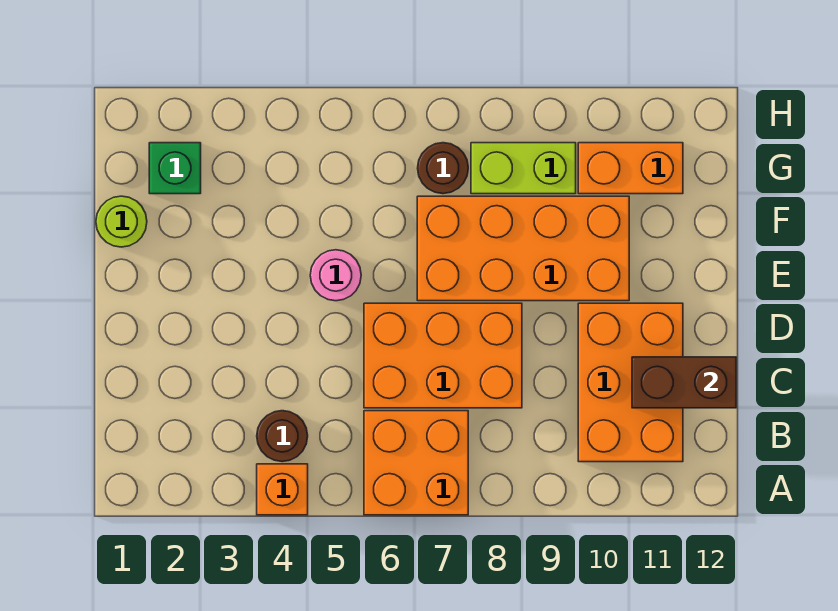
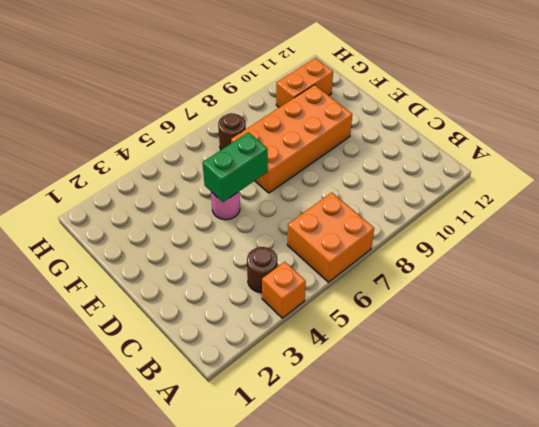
green brick E5:E6 level 2 -> none
none -> orange brick B10:D11 level 1
none -> orange brick C6:D8 level 1
none -> lime round brick F1 level 1

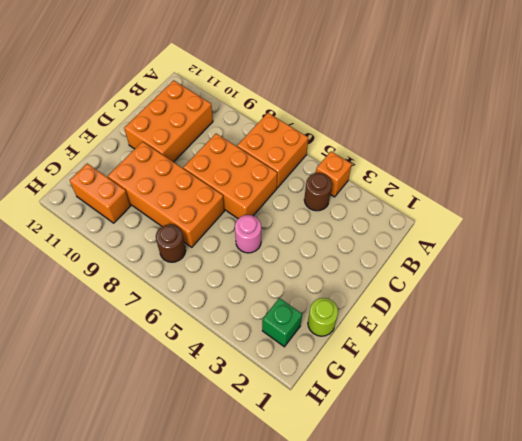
none -> lime brick G8:G9 level 1
none -> brown brick C11:C12 level 2

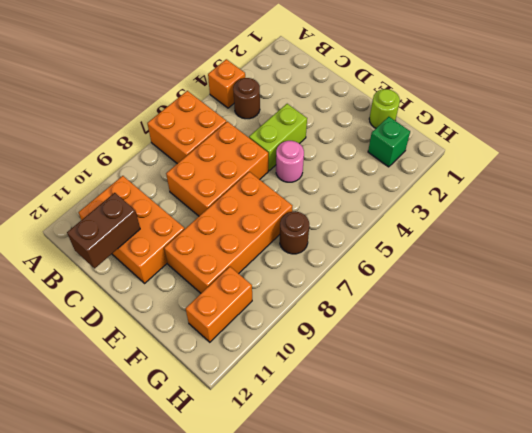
lime brick D4:D5 level 1 -> lime brick G8:G9 level 1

